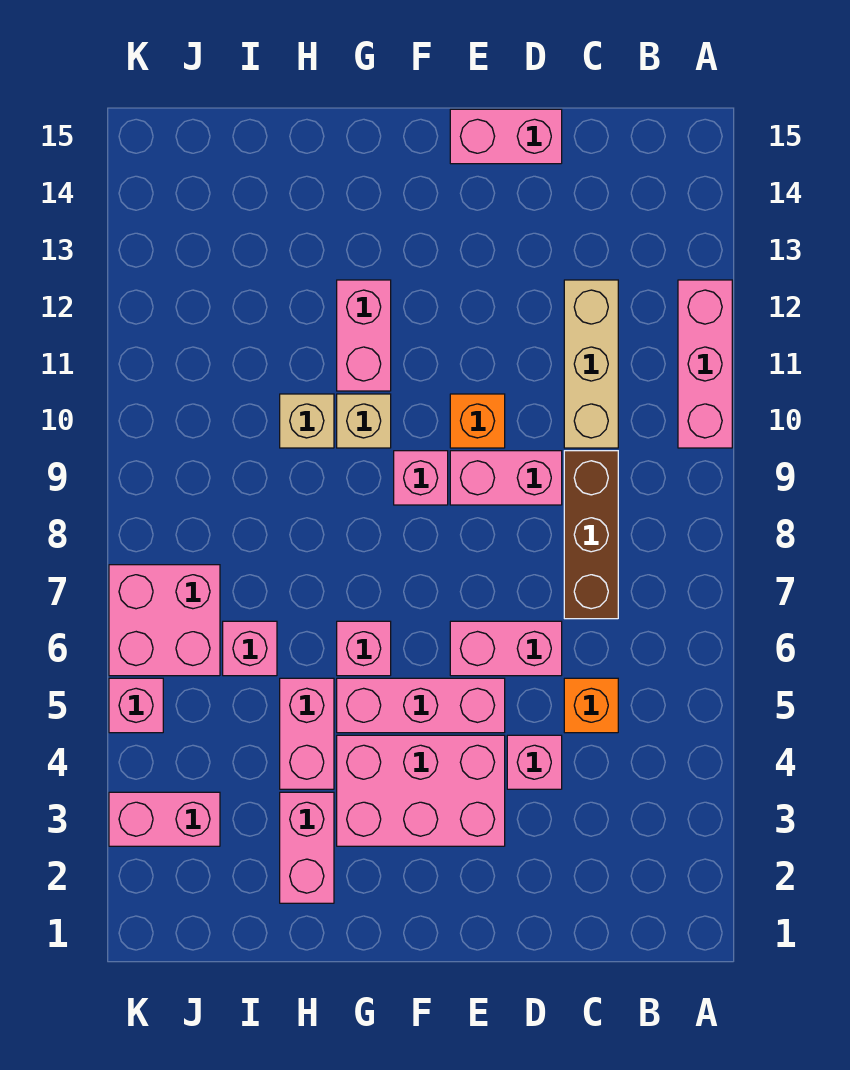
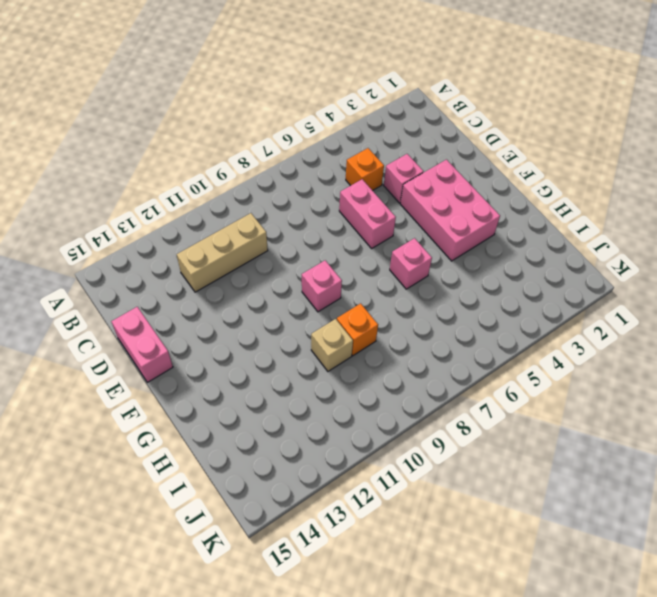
orange brick H9 level 1 -> orange brick E10 level 1
none -> pink brick A10:A12 level 1
none -> brown brick C7:C9 level 1
none -> pink brick D9:E9 level 1

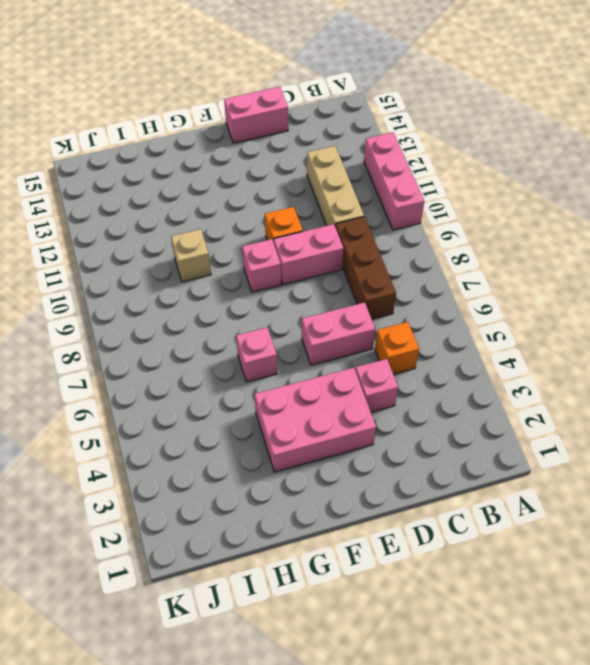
none -> pink brick E5:G5 level 1
none -> tan brick G10 level 1
none -> pink brick G11:G12 level 1

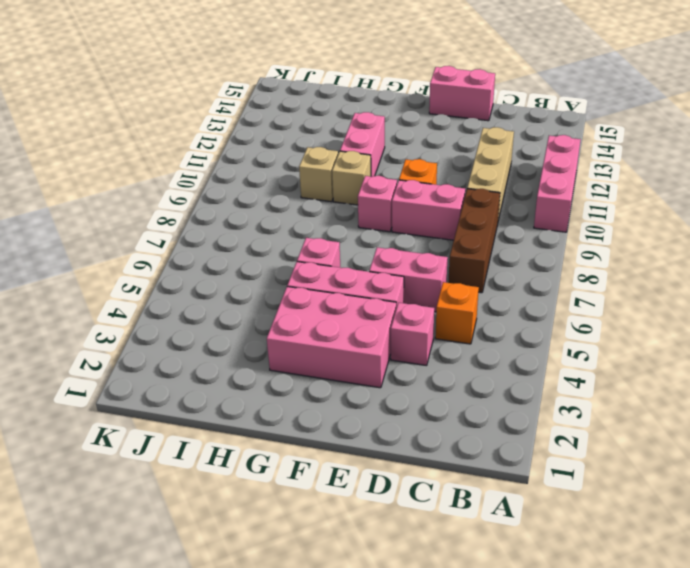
none -> pink brick H2:H3 level 1
none -> pink brick H4:H5 level 1
none -> pink brick I6 level 1

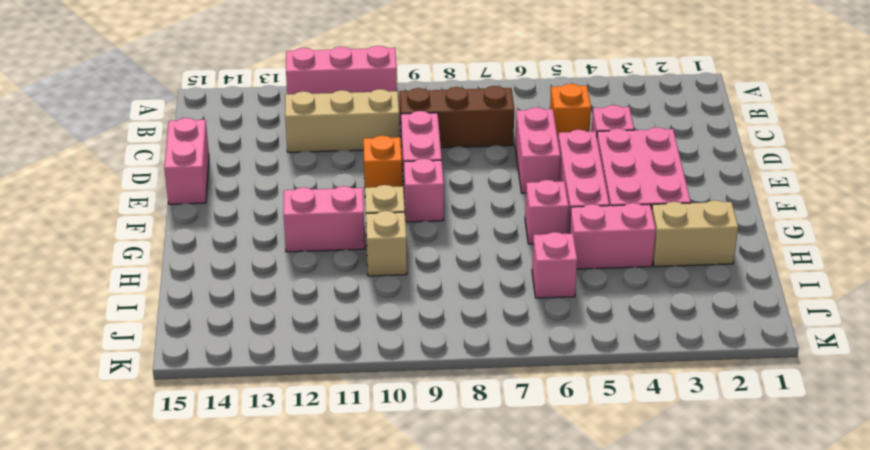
tan brick H2:H3 level 1 -> pink brick H2:H3 level 1
none -> pink brick J3:K3 level 1
none -> pink brick J6:K7 level 1
none -> pink brick K5 level 1

